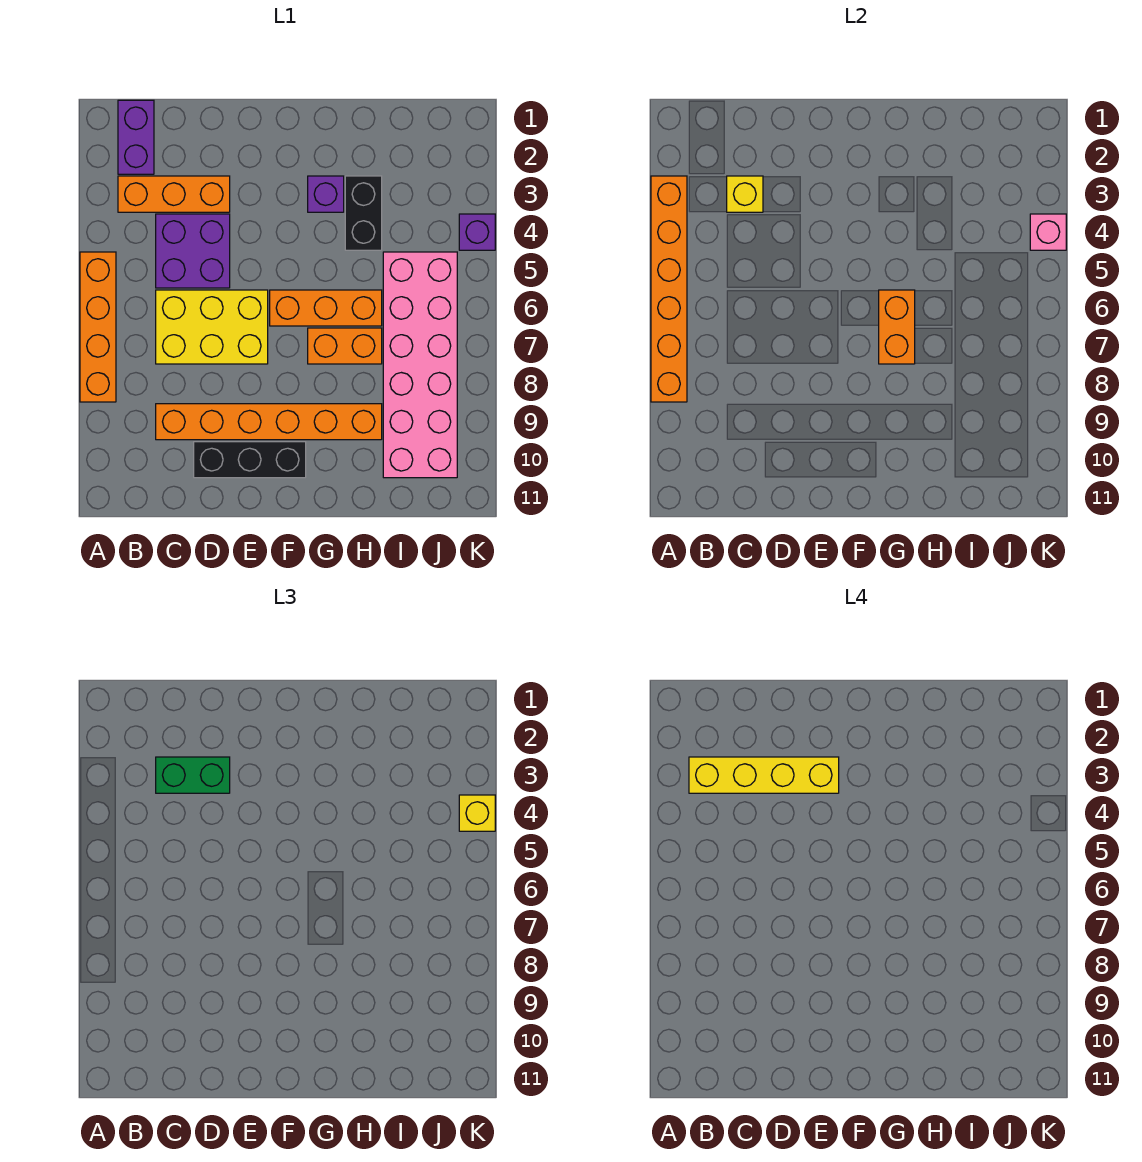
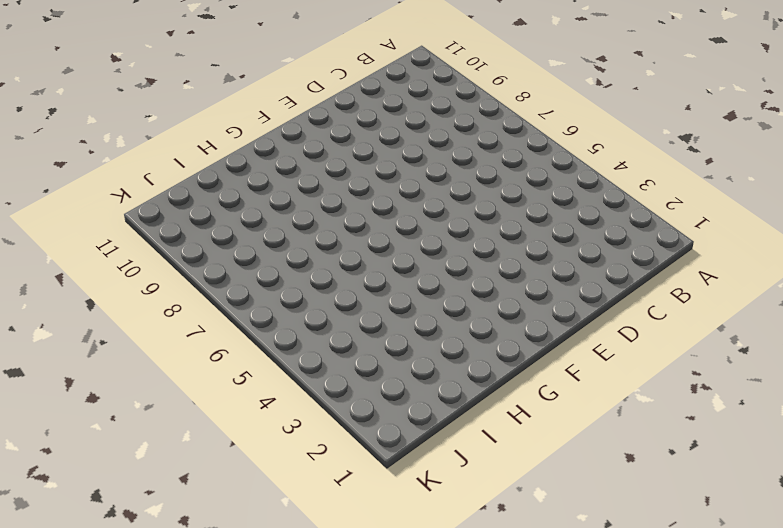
none -> orange brick A5:A8 level 1
none -> purple brick B1:B2 level 1
none -> orange brick B3:D3 level 1

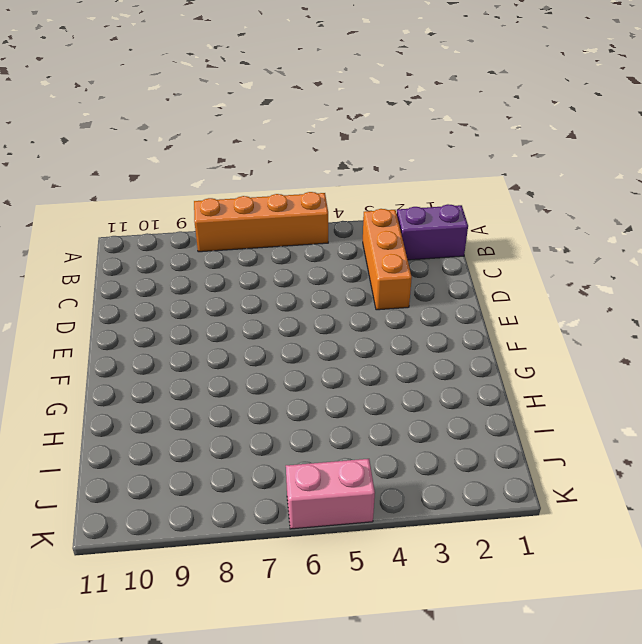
pink brick K5:K6 level 1 -> none
none -> purple brick C4:D5 level 1
none -> yellow brick C6:E7 level 1
none -> orange brick C9:H9 level 1

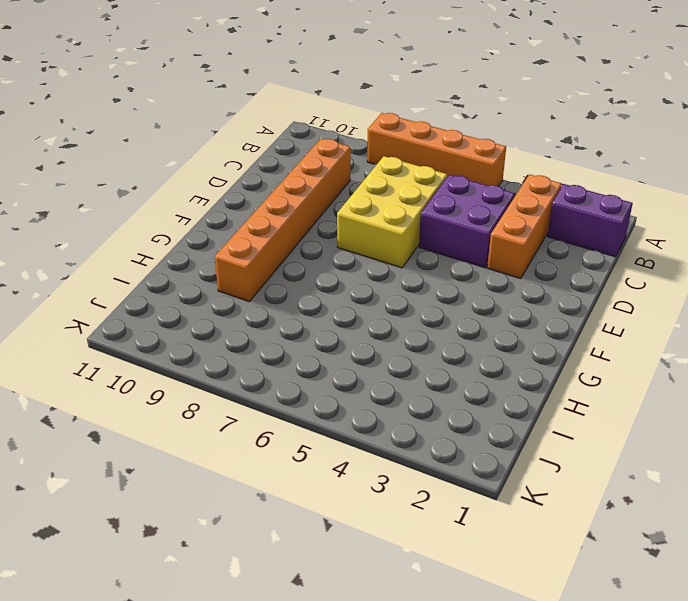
none -> black brick D10:F10 level 1
none -> orange brick F6:H6 level 1
none -> purple brick G3 level 1

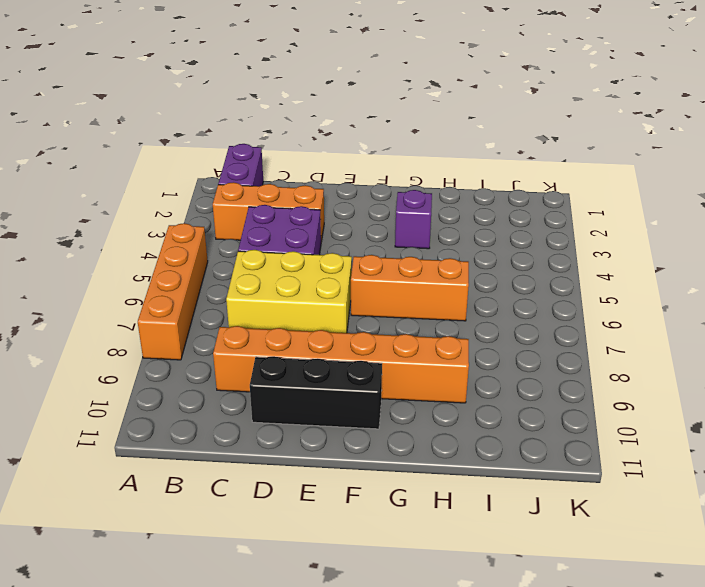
none -> orange brick G7:H7 level 1
none -> black brick H3:H4 level 1
none -> pink brick I5:J10 level 1

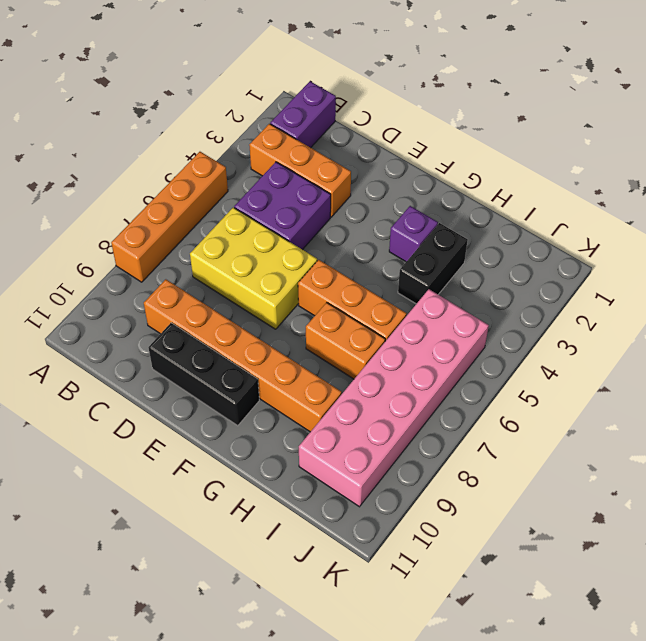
none -> purple brick K4 level 1
none -> orange brick A3:A8 level 2
none -> yellow brick C3 level 2

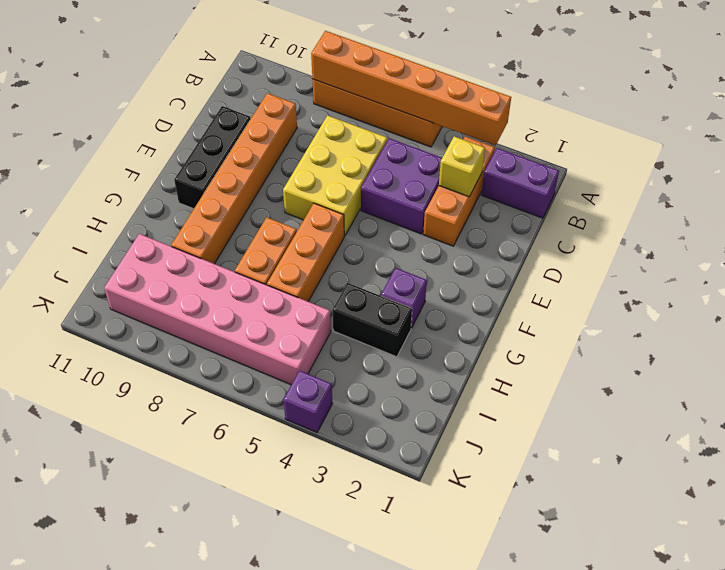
none -> orange brick G6:G7 level 2
none -> pink brick K4 level 2
none -> green brick C3:D3 level 3

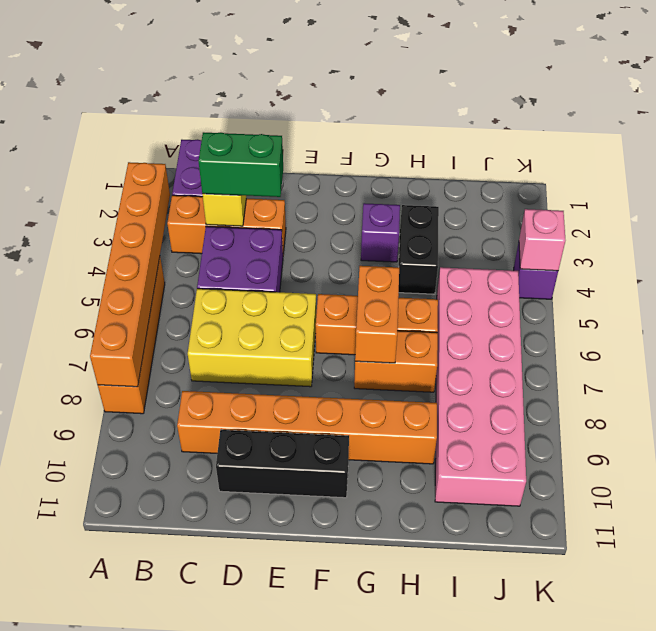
none -> yellow brick K4 level 3
none -> yellow brick B3:E3 level 4

